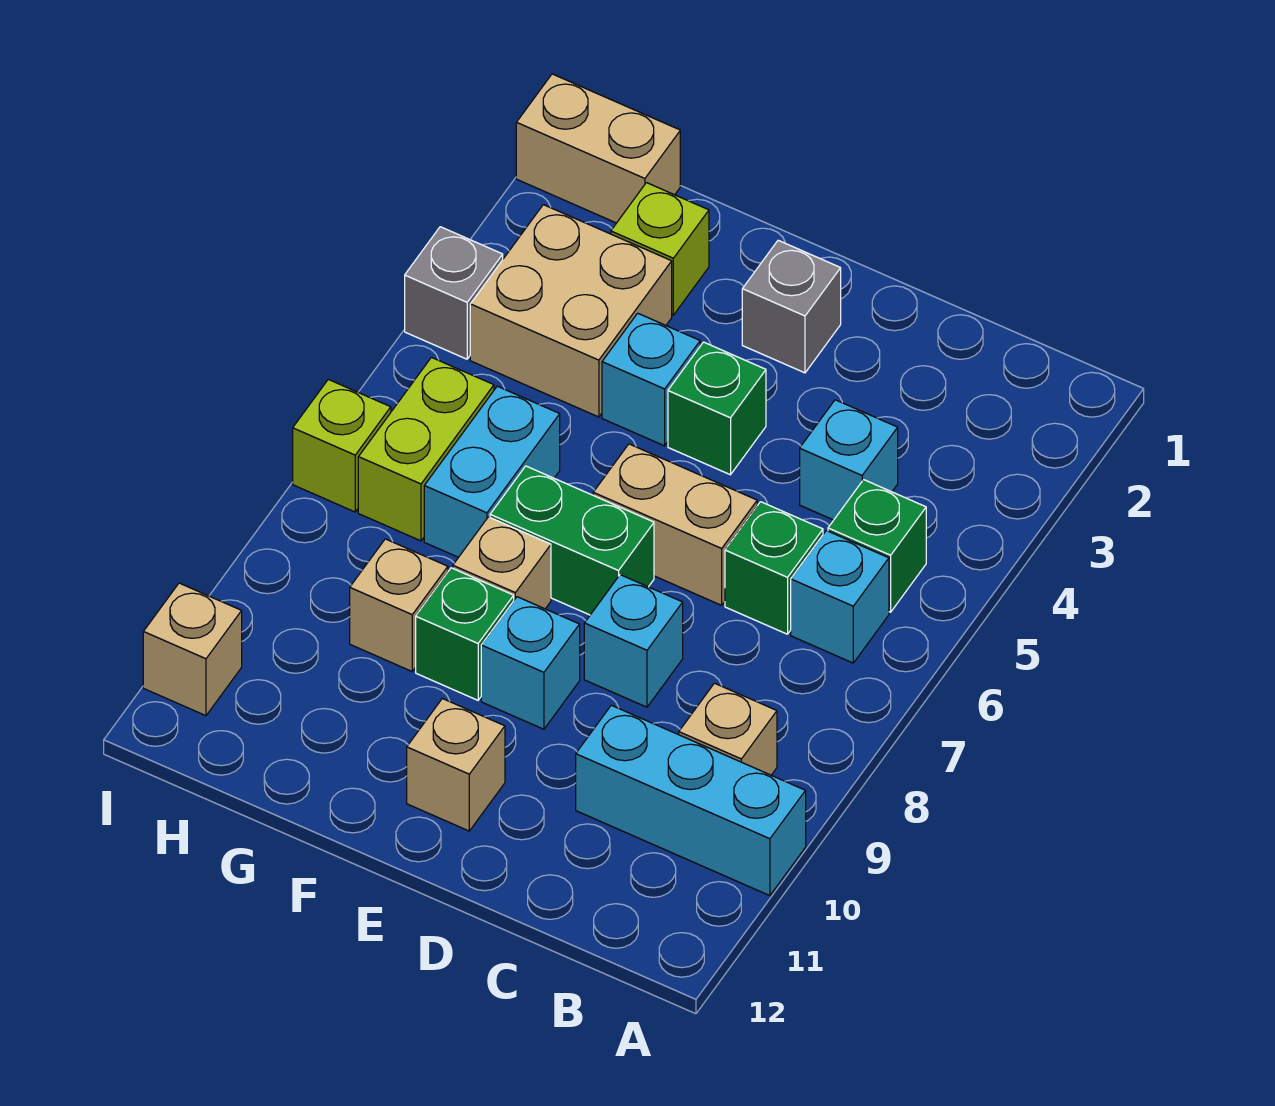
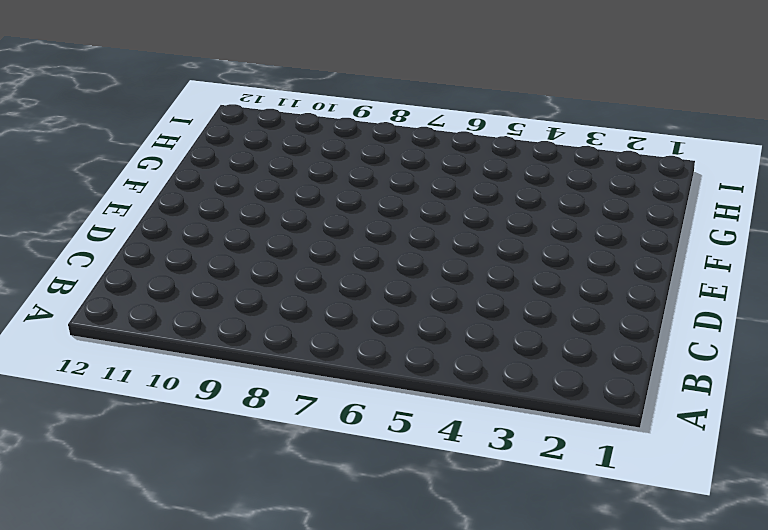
none -> cyan brick A10:C10 level 1
none -> green brick B5 level 1
none -> cyan brick B6 level 1

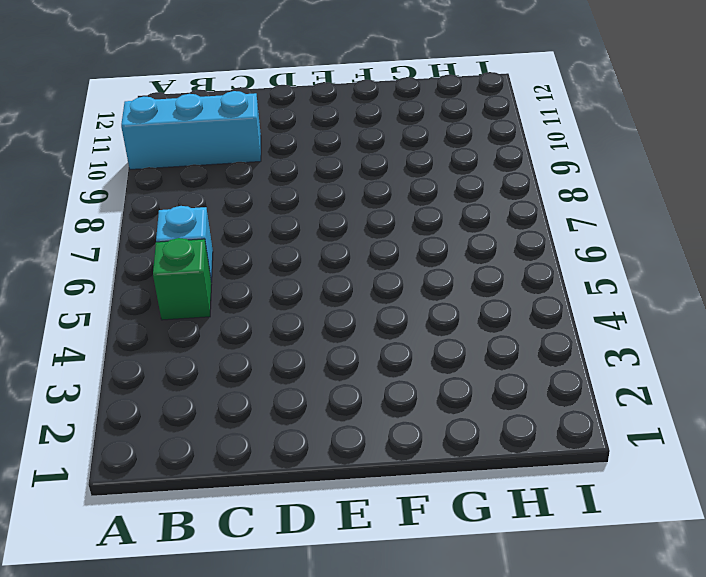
none -> tan brick B9 level 1
none -> cyan brick C4 level 1
none -> green brick C6 level 1

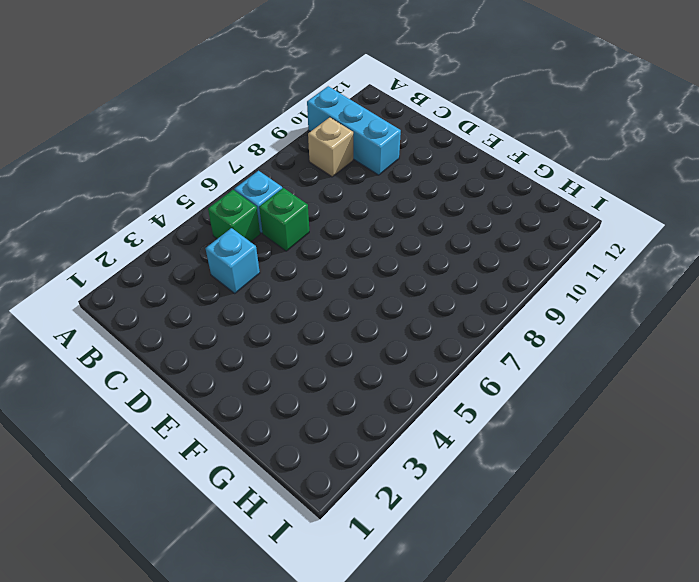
none -> tan brick D6:E6 level 1
none -> cyan brick D8 level 1
none -> grey brick E2 level 1

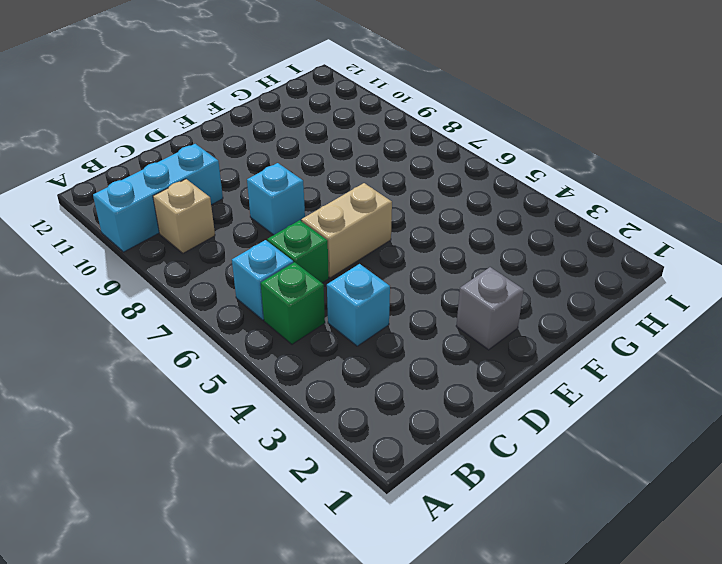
none -> green brick E4 level 1
none -> green brick E7:F7 level 1
none -> cyan brick E9 level 1

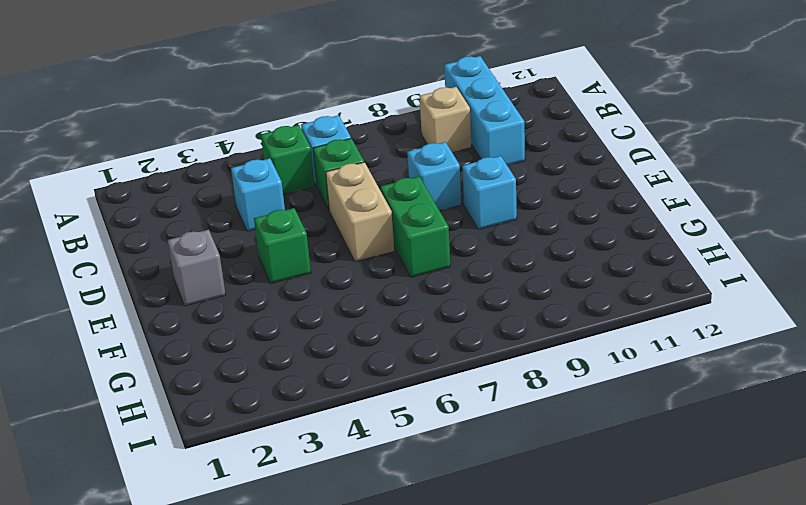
none -> tan brick E11 level 1
none -> cyan brick F4 level 1
none -> tan brick F8 level 1

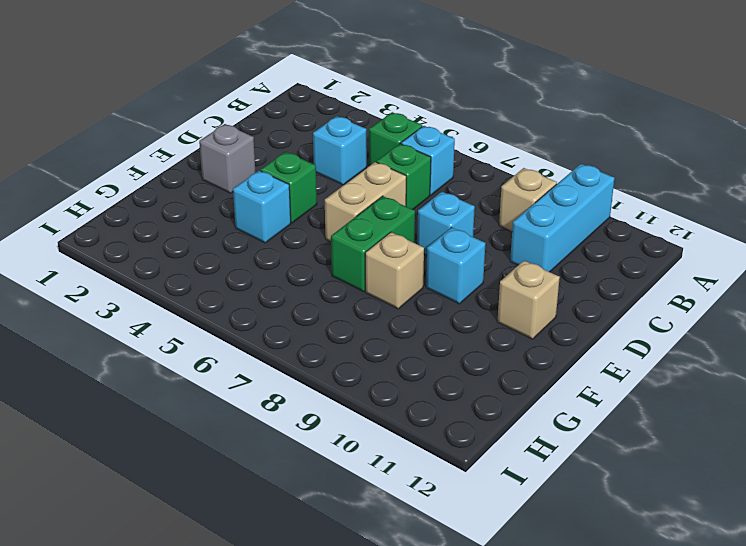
none -> green brick F9 level 1
none -> lime brick G2 level 1
none -> tan brick G3:H4 level 1

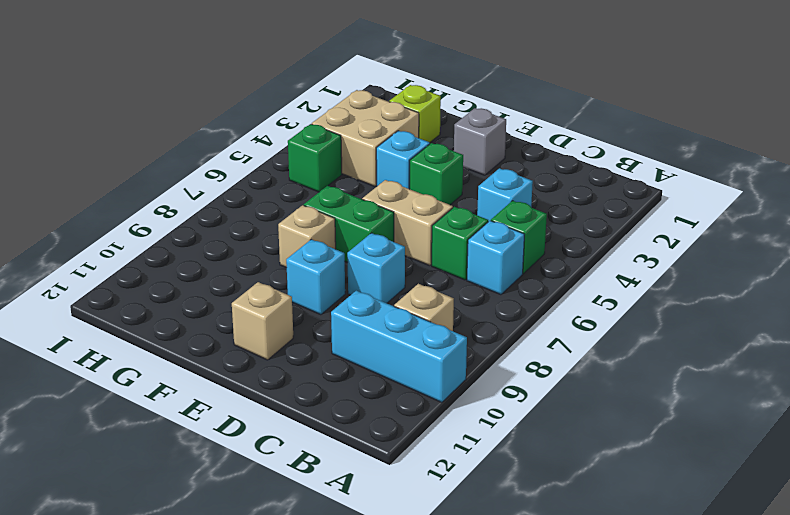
green brick H5 level 1 -> green brick F9 level 1
none -> cyan brick G6:G7 level 1
none -> tan brick G9 level 1
none -> tan brick H1:I1 level 1

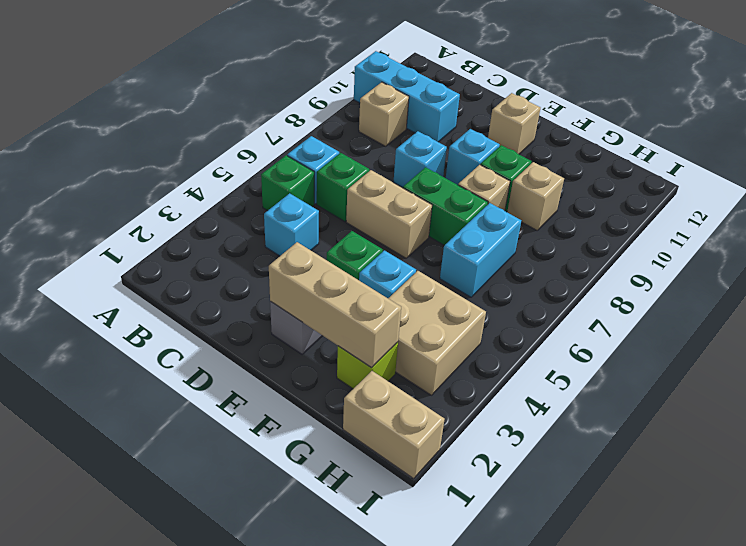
tan brick E2:G2 level 2 -> none
none -> lime brick H6:H7 level 1
none -> grey brick I4 level 1
none -> lime brick I7 level 1

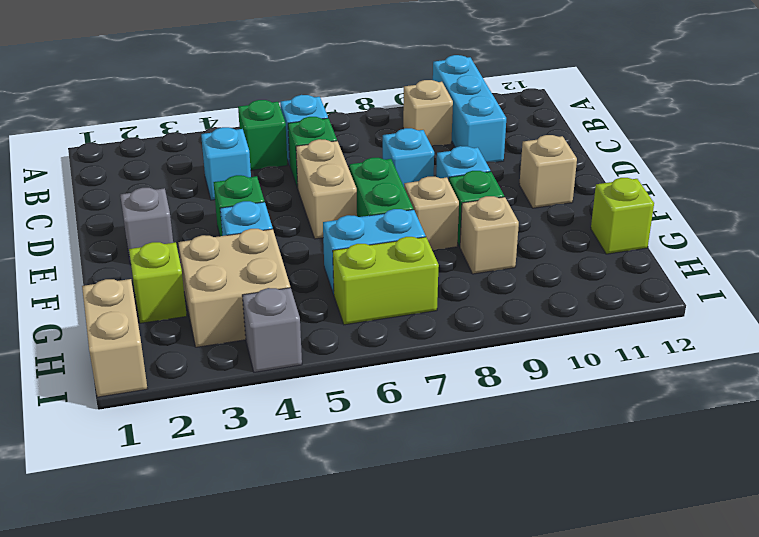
lime brick G12 level 1 -> lime brick I7 level 1
none -> tan brick I11 level 1

